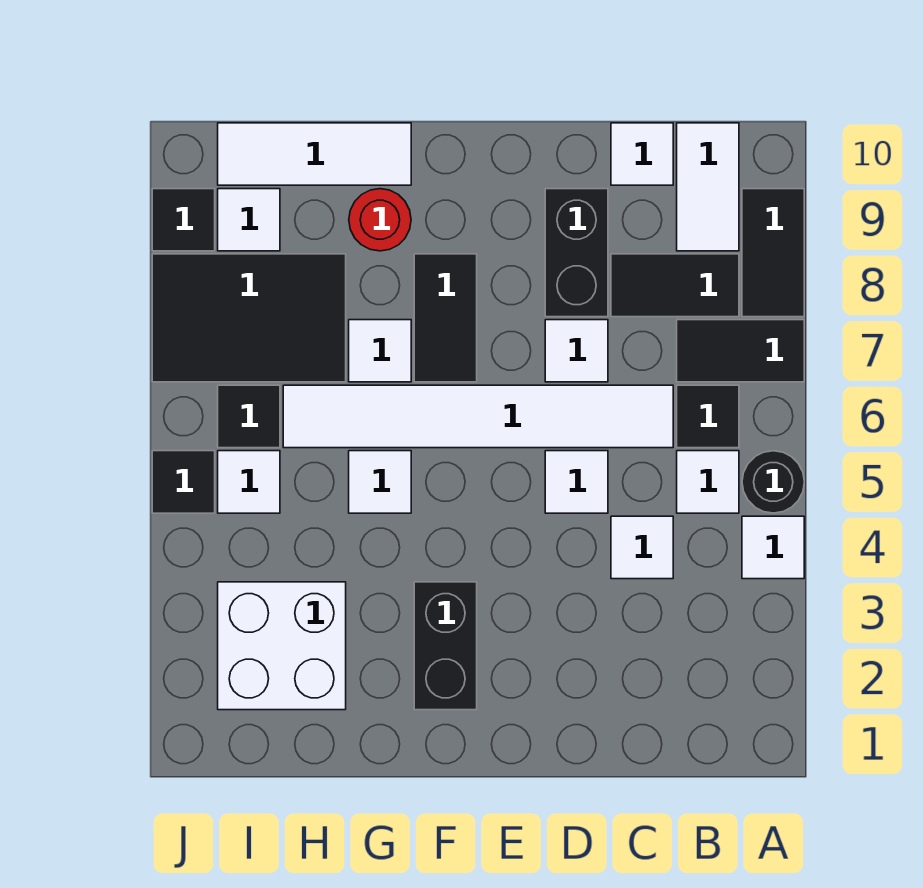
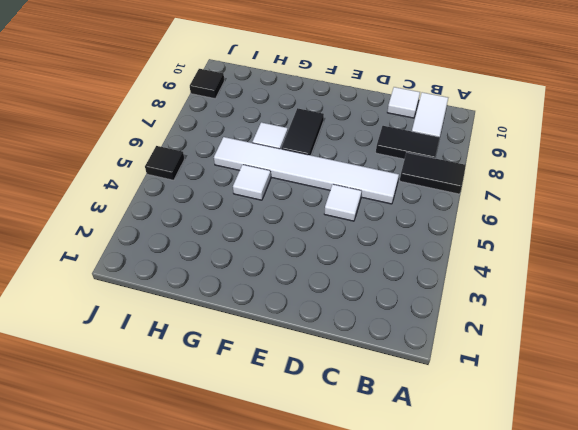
none -> white tile A4 level 1
none -> black round brick A5 level 1
none -> black tile A8:A9 level 1

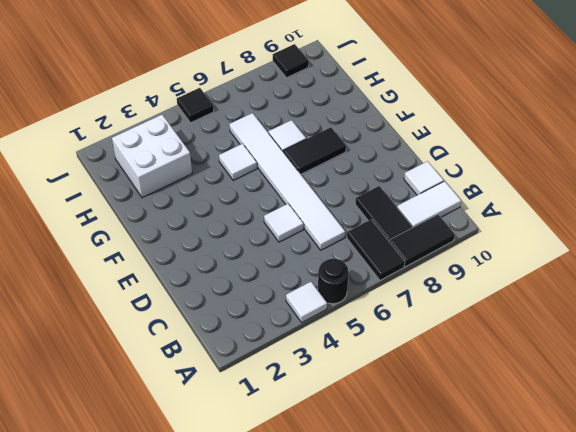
none -> white tile B5 level 1
none -> black tile B6 level 1
none -> white tile C4 level 1

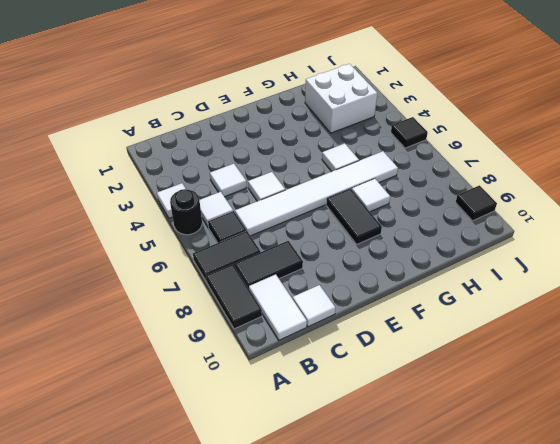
none -> white tile D7 level 1
none -> black brick D8:D9 level 1
none -> black brick F2:F3 level 1

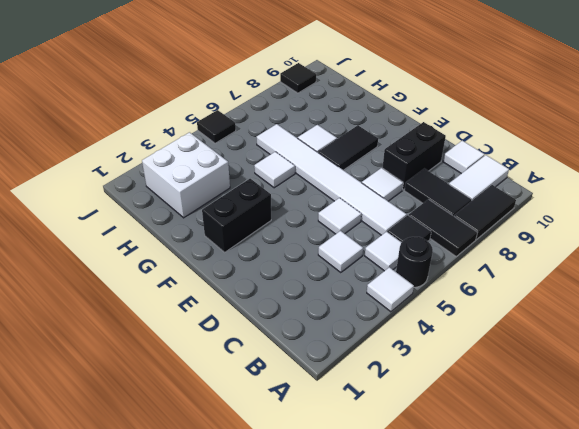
none -> red round brick G9 level 1
none -> white tile G10:I10 level 1
none -> black tile H7:J8 level 1

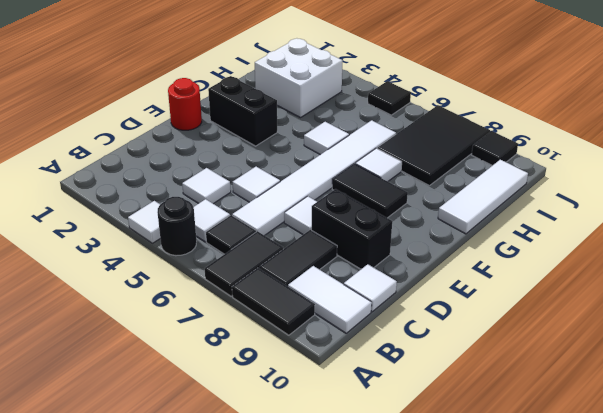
red round brick E1 level 1 -> red round brick G9 level 1
none -> white tile I5 level 1
none -> black tile I6 level 1
none -> white tile I9 level 1

